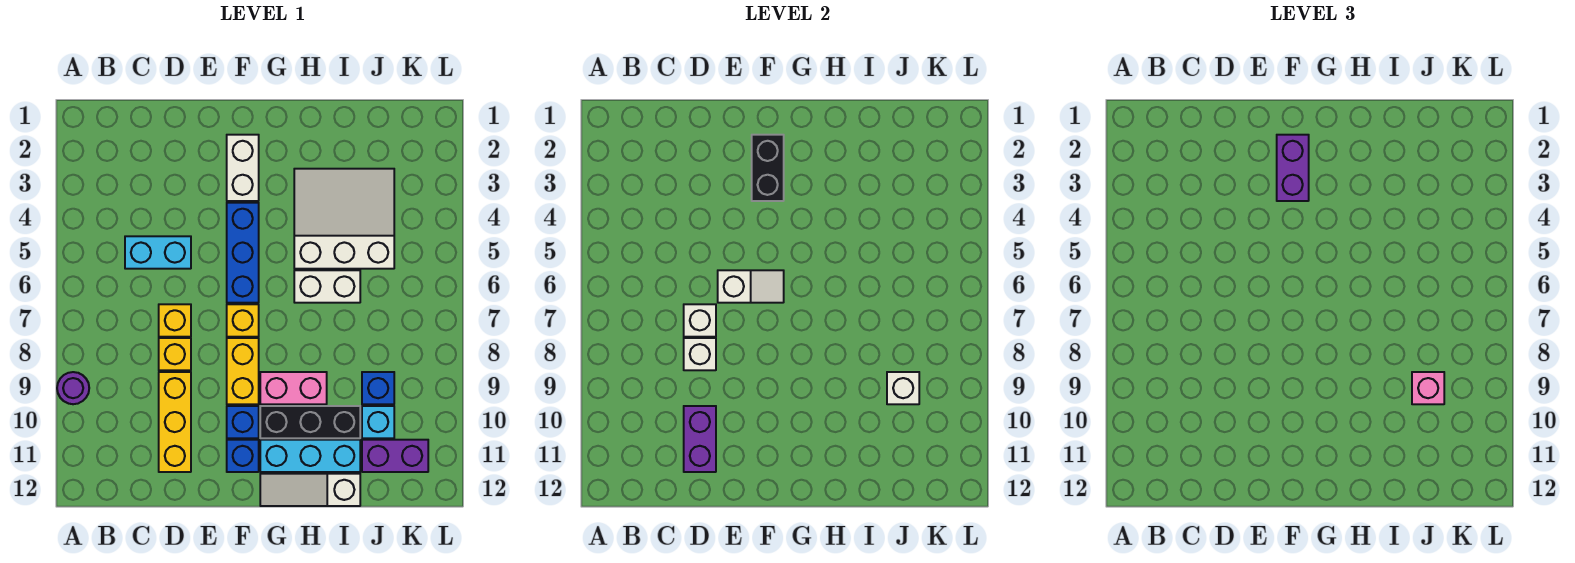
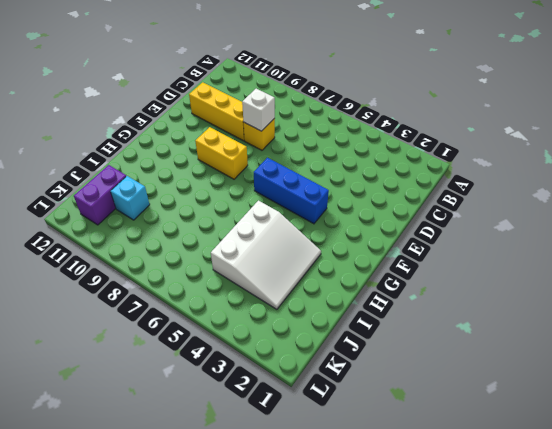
none -> purple round brick A9 level 1
none -> cyan brick C5:D5 level 1
none -> yellow brick D7 level 1

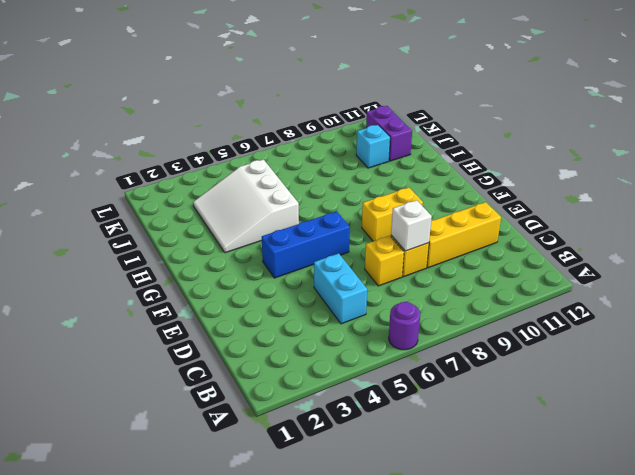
purple round brick A6 level 1 -> purple round brick A9 level 1
none -> white brick F2:F3 level 1
none -> yellow brick F7 level 1
none -> blue brick F10 level 1

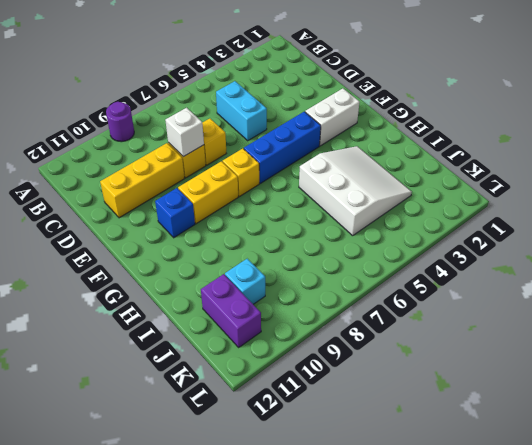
none -> blue brick F11 level 1
none -> pink brick G9:H9 level 1
none -> black brick G10:I10 level 1

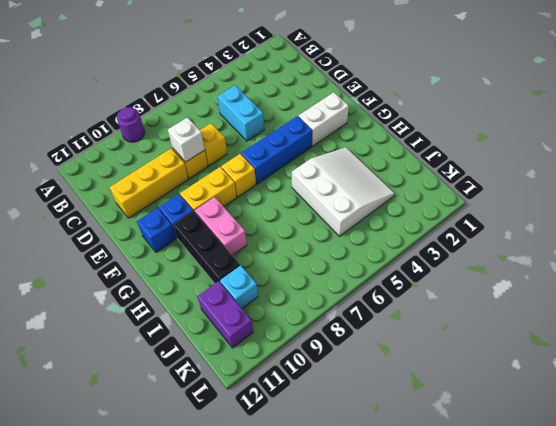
none -> cyan brick G11:I11 level 1
none -> white slope G12:I12 level 1 top I
none -> white brick H6:I6 level 1

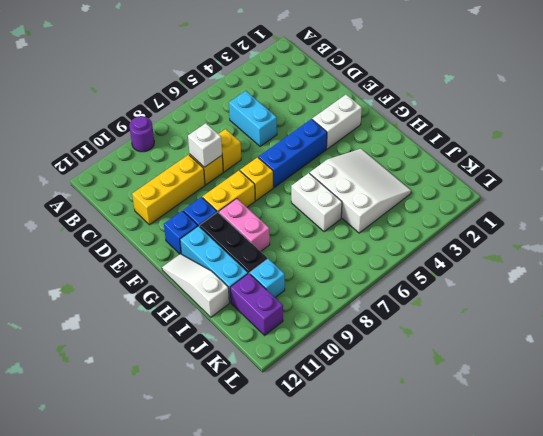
none -> blue brick J9 level 1
none -> white brick D7 level 2
none -> purple brick D10:D11 level 2

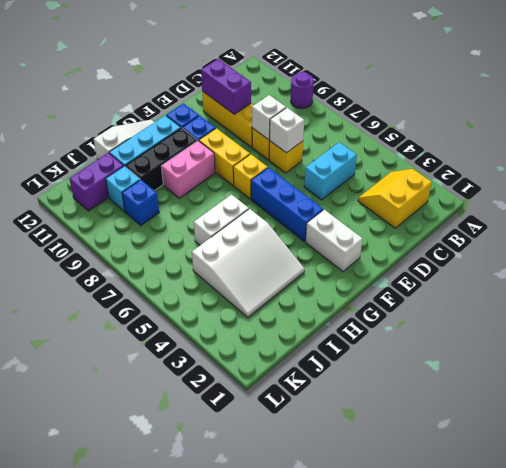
yellow slope B2:C3 level 1 top 2 -> none
none -> white slope E6:F6 level 2 top E
none -> black brick F2:F3 level 2
none -> white brick J9 level 2

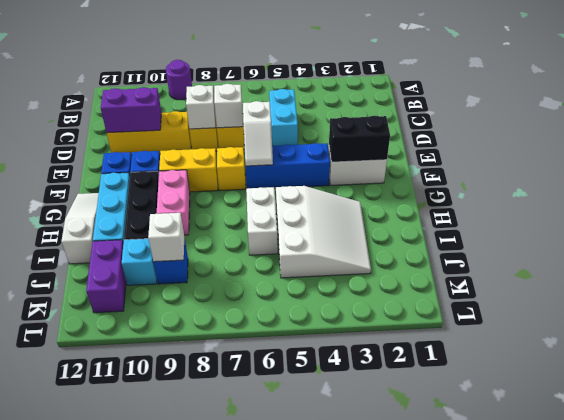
none -> purple brick F2:F3 level 3
none -> pink brick J9 level 3

